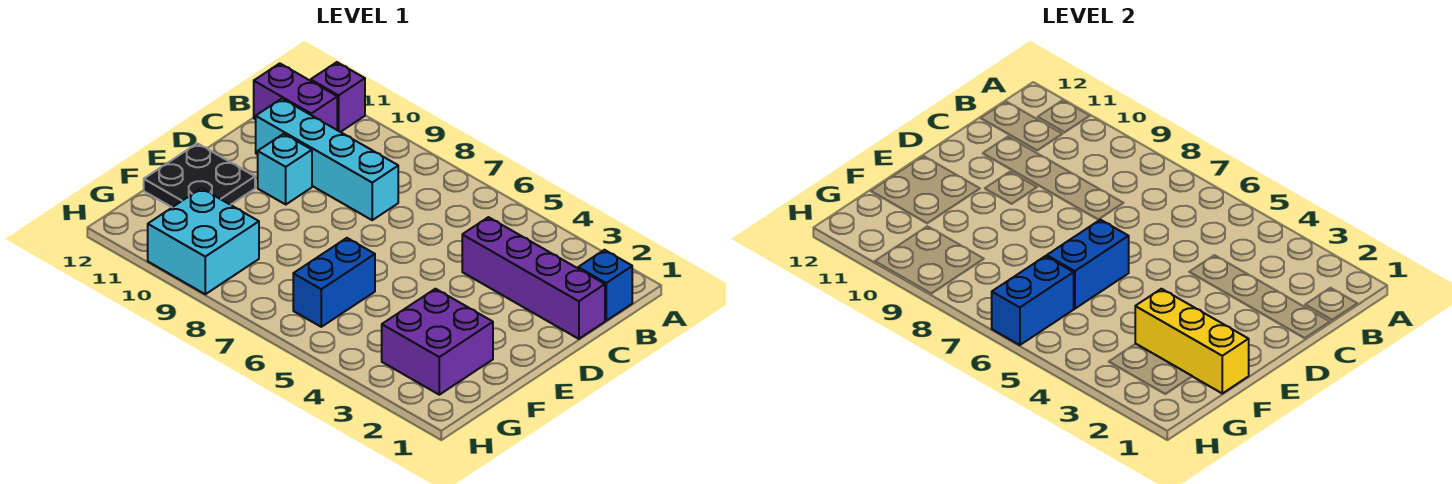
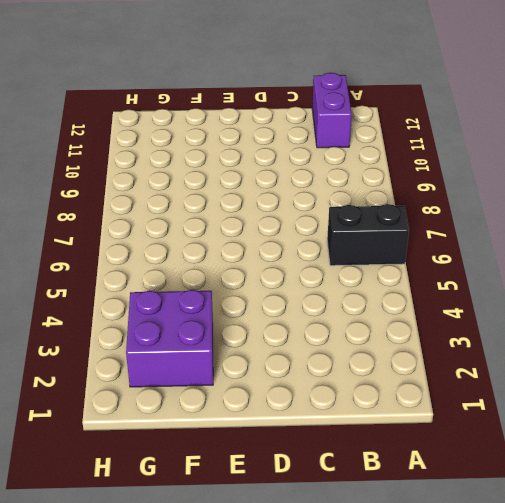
black brick A6:B6 level 1 -> none
none -> purple brick A11 level 1
none -> blue brick B1 level 1
none -> purple brick C1:C4 level 1

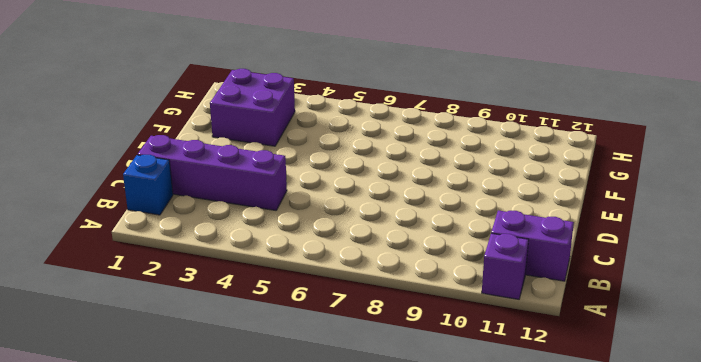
none -> cyan brick C8:C11 level 1
none -> cyan brick D10 level 1
none -> black plate E11:F12 level 1

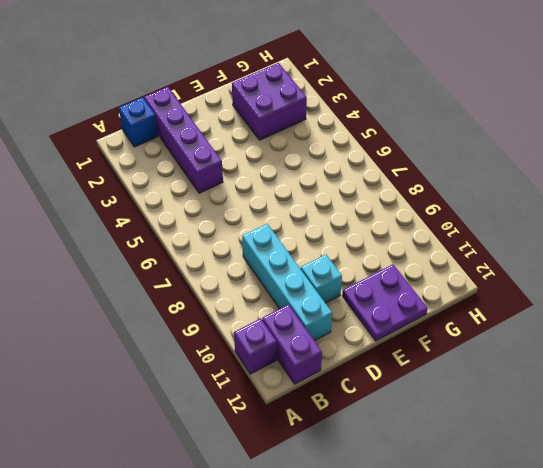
purple plate E11:F12 level 1 -> black plate E11:F12 level 1
none -> blue brick F6:G6 level 1
none -> cyan brick G9:H10 level 1
none -> blue brick E6:F6 level 2

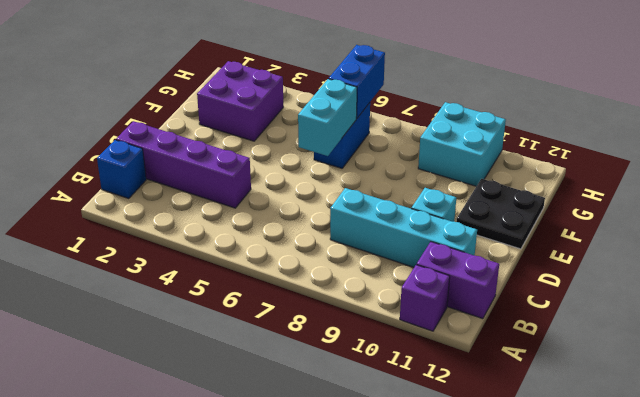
cyan brick E6:F6 level 2 -> blue brick E6:F6 level 2
none -> yellow brick F1:F3 level 2

